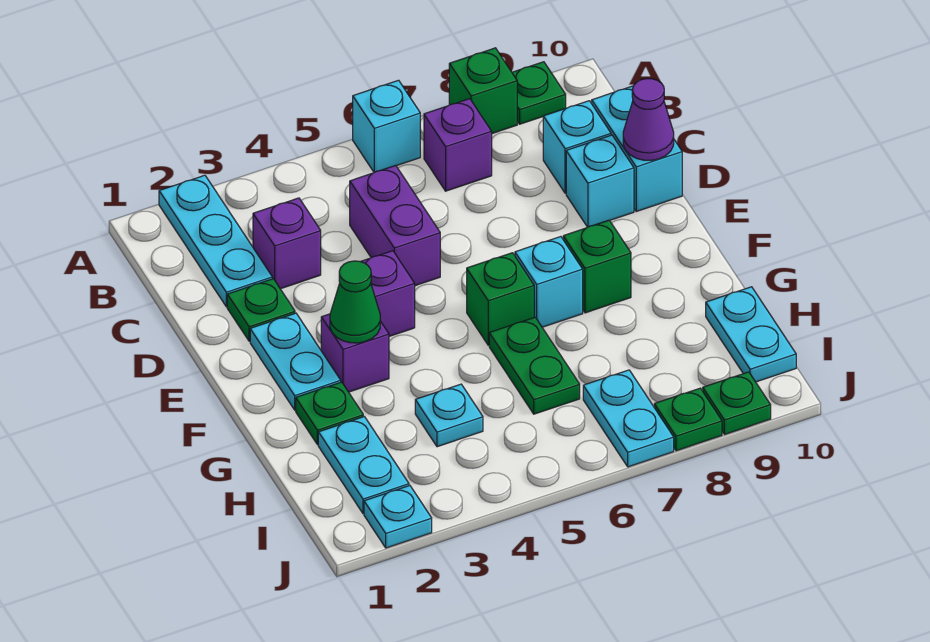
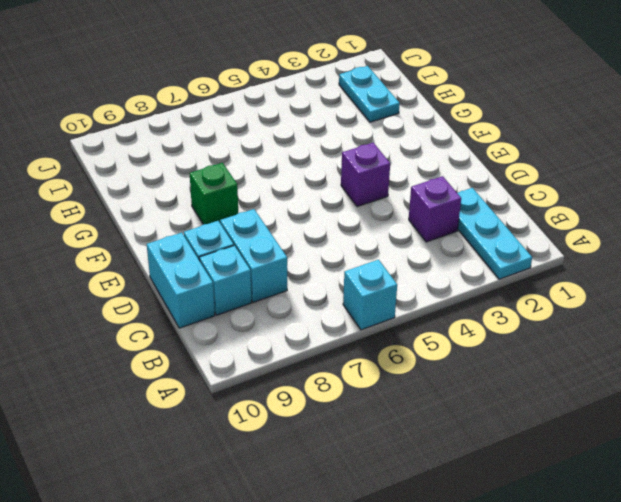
cyan brick C8:D8 level 1 -> none
none -> green brick A8 level 1
none -> green plate A9 level 1
none -> purple brick B7 level 1

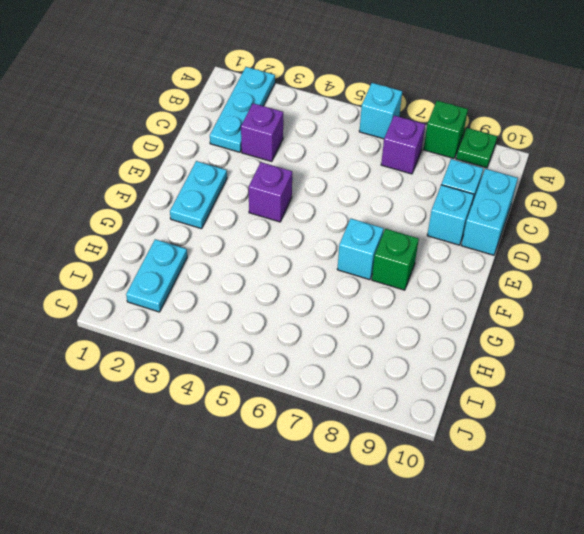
none -> purple brick C5:D5 level 1
none -> green plate D2 level 1
none -> purple brick F3 level 1

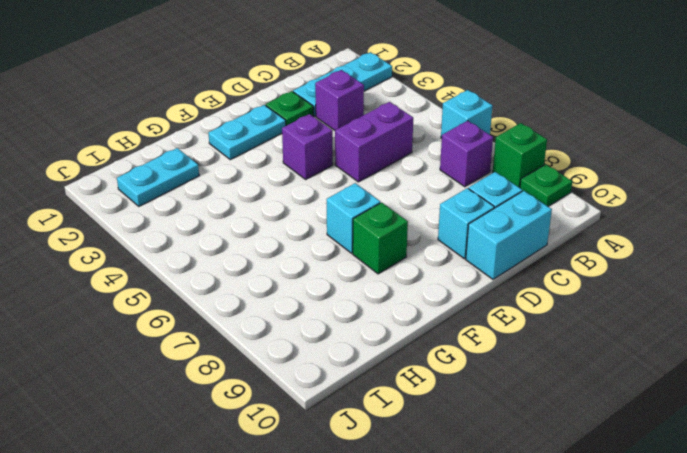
none -> purple brick F3 level 1
none -> green brick F6 level 1
none -> green plate G2 level 1

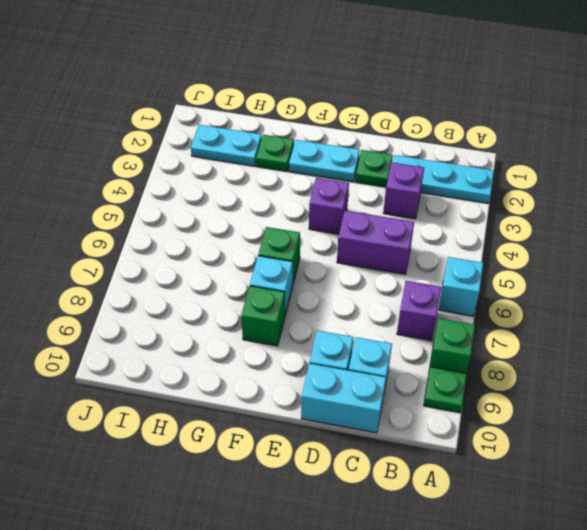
none -> purple brick F3 level 1
none -> green plate G6:H6 level 1
none -> cyan plate H4 level 1

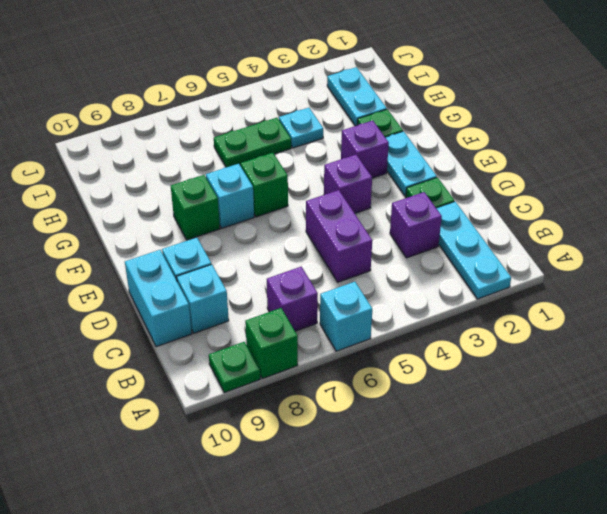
green plate H5:H6 level 1 -> green plate G6:H6 level 1
none -> cyan plate H10:I10 level 1
none -> cyan plate I7:J7 level 1
none -> cyan plate J2 level 1

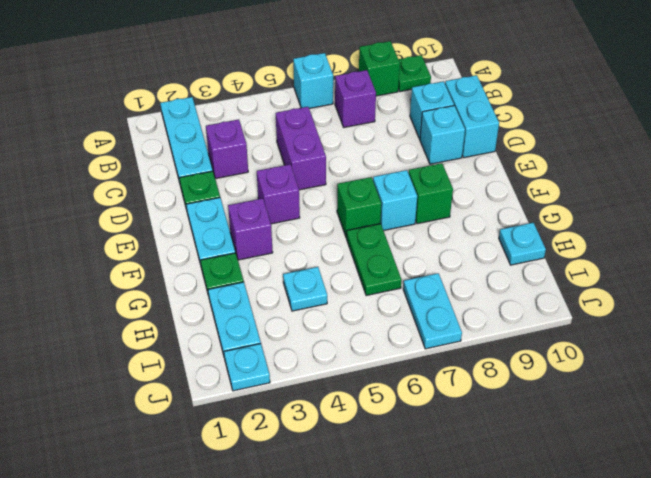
cyan plate H10 level 1 -> cyan plate H10:I10 level 1
none -> green plate J8 level 1
none -> green plate J9 level 1
none -> purple cone D10 level 2

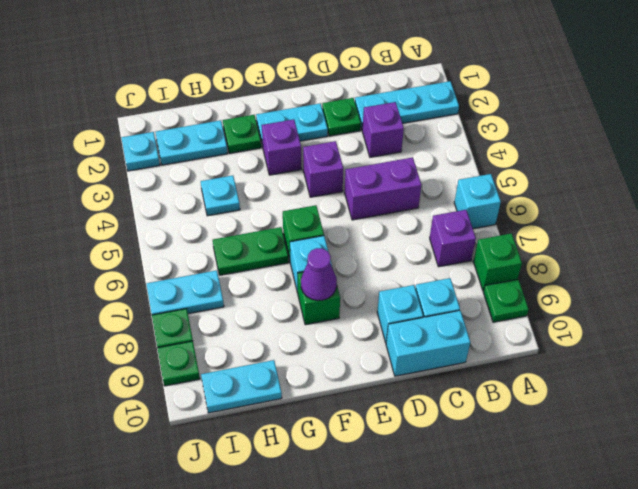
purple cone F8 level 2 -> purple cone D10 level 2
none -> green cone F3 level 2

